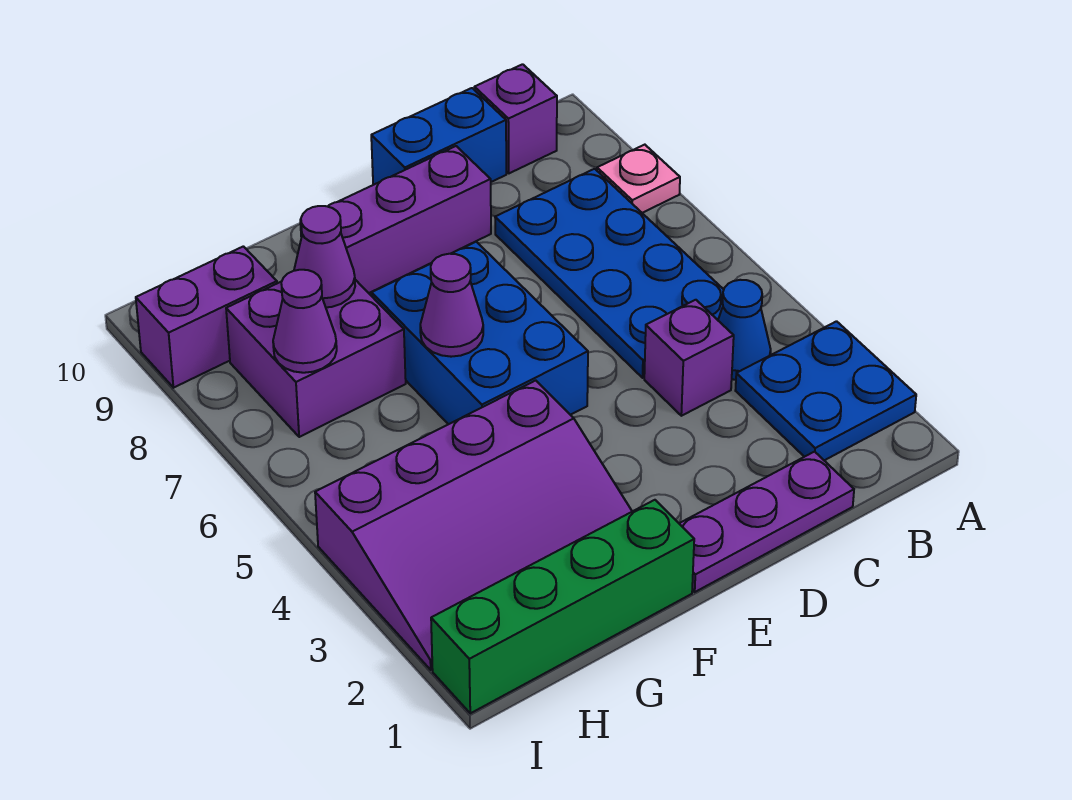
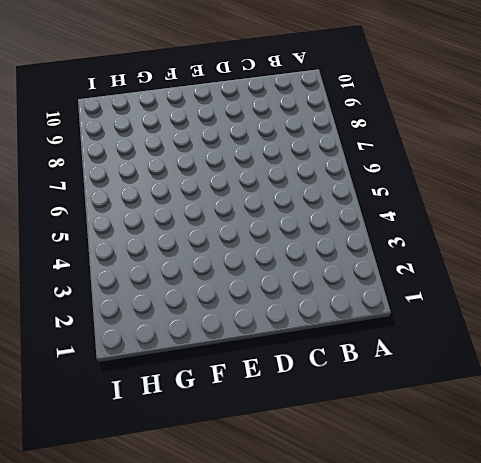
none -> blue plate A2:B3 level 1
none -> pink plate A8 level 1
none -> blue cone B4 level 1

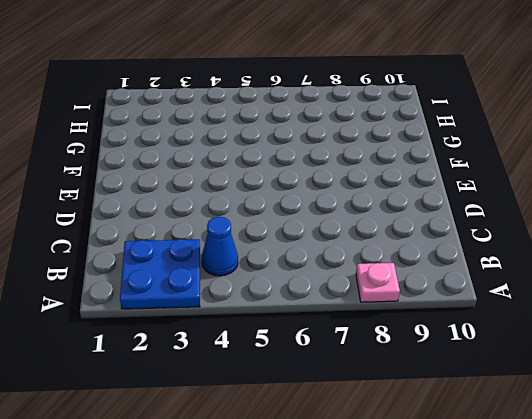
none -> blue plate B5:C8 level 1
none -> purple brick B10 level 1
none -> purple plate C1:E1 level 1

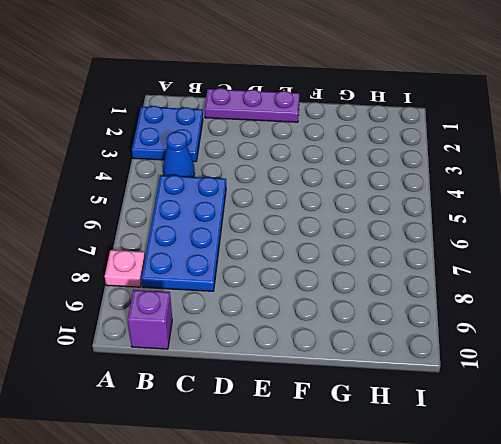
none -> purple brick C4 level 1
none -> blue brick C10:D10 level 1
none -> purple brick D9:F9 level 1

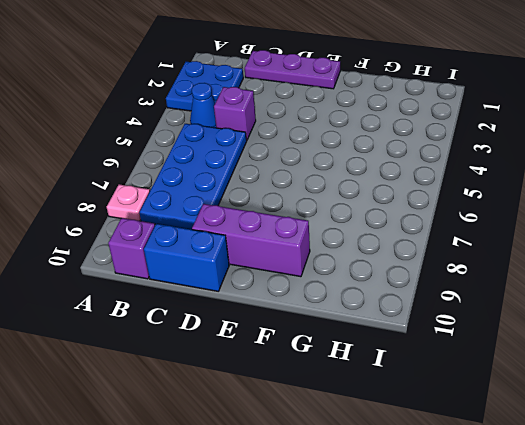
none -> blue brick E5:F7 level 1
none -> green brick F1:I1 level 1
none -> purple slope F2:I4 level 1 top 4

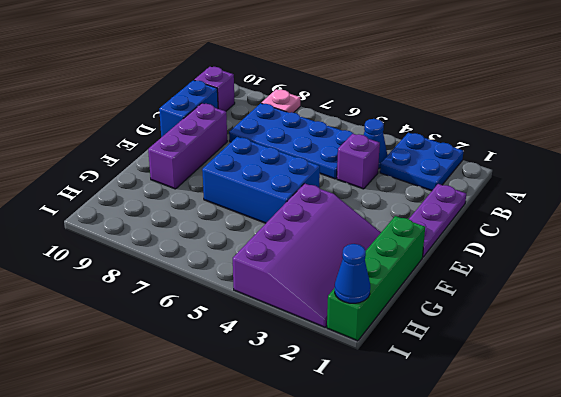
blue cone I1 level 2 -> none
none -> purple brick G7:H8 level 1
none -> purple brick H9:I9 level 1
none -> purple cone F6 level 2

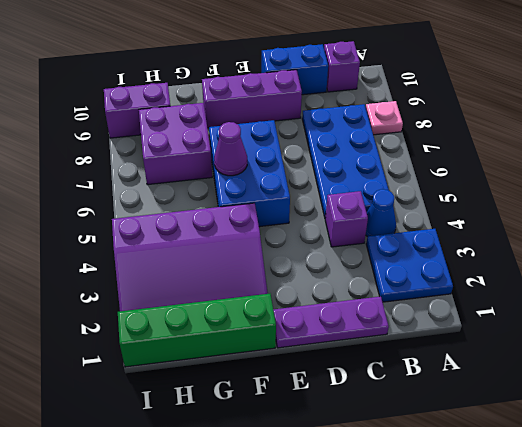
none -> purple cone G8 level 2
none -> purple cone H7 level 2

